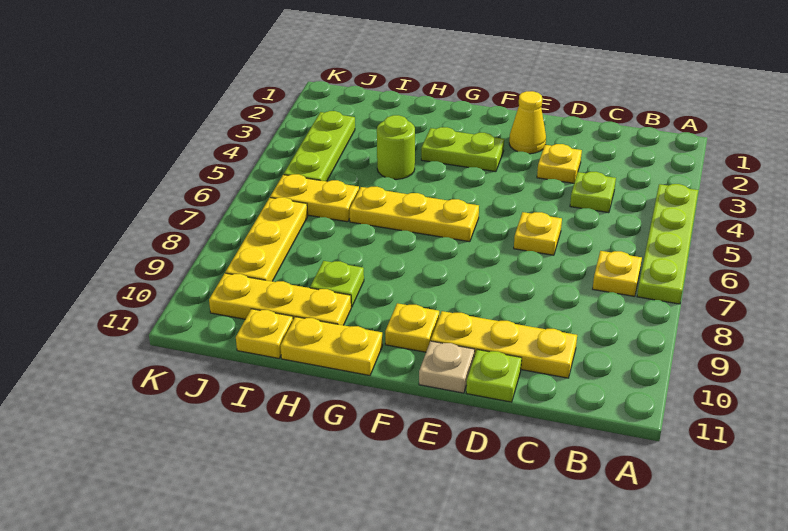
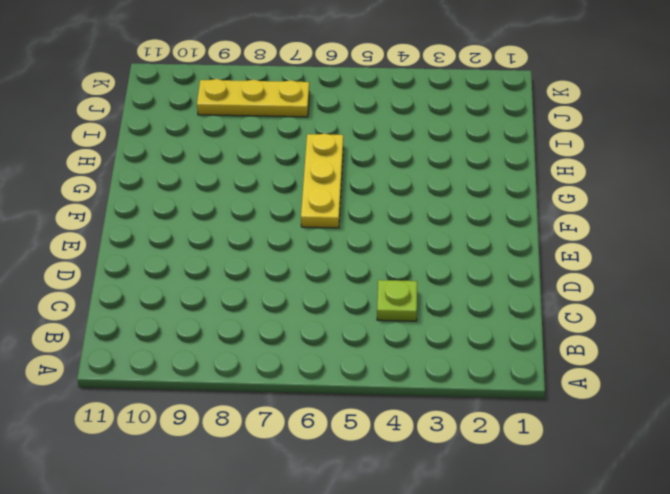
none -> lime plate A4:A7 level 1
none -> yellow plate B7 level 1
none -> yellow plate C10:E10 level 1

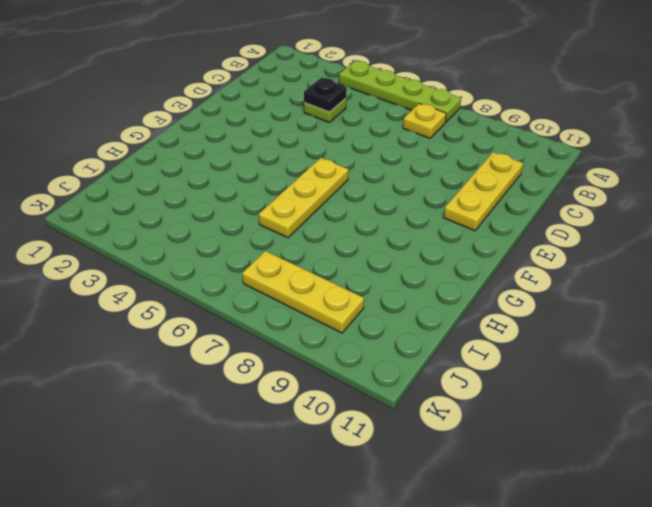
black plate C4 level 2 -> none
none -> yellow plate D3 level 1
none -> yellow plate D6 level 1
none -> lime plate D11 level 1

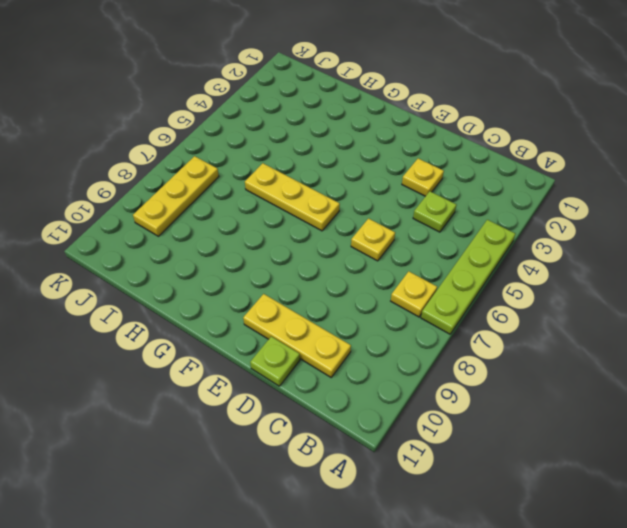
none -> yellow cone E2 level 1
none -> tan plate E11 level 1
none -> lime plate F3:G3 level 1

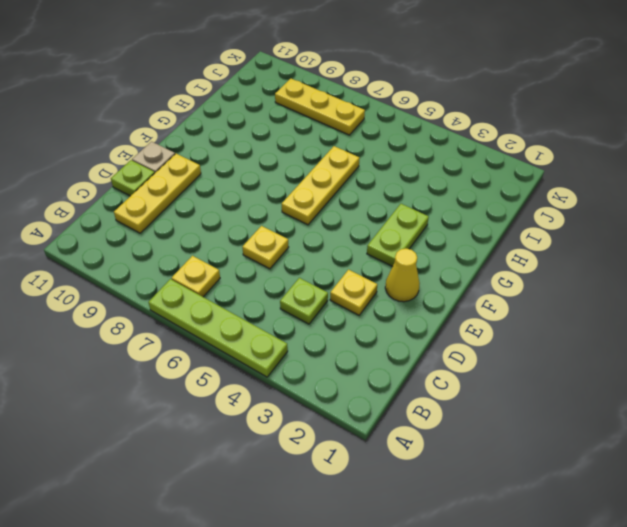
none -> yellow plate F10 level 1
none -> yellow plate G11:H11 level 1
none -> lime round brick H4 level 1

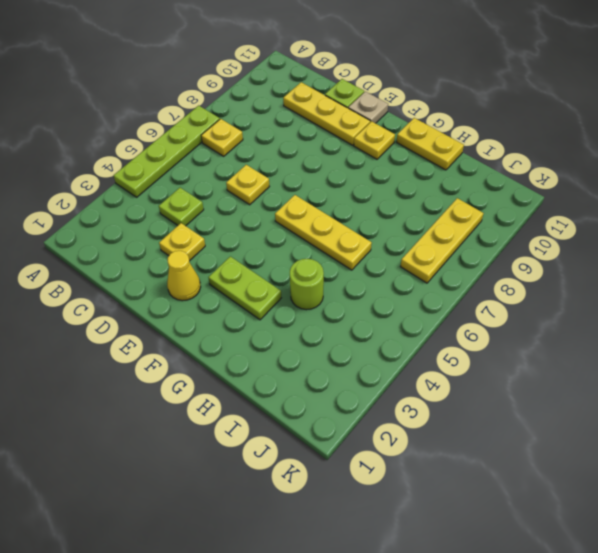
none -> lime plate H9 level 1
none -> yellow plate H10:J10 level 1
none -> yellow plate I6:J6 level 1

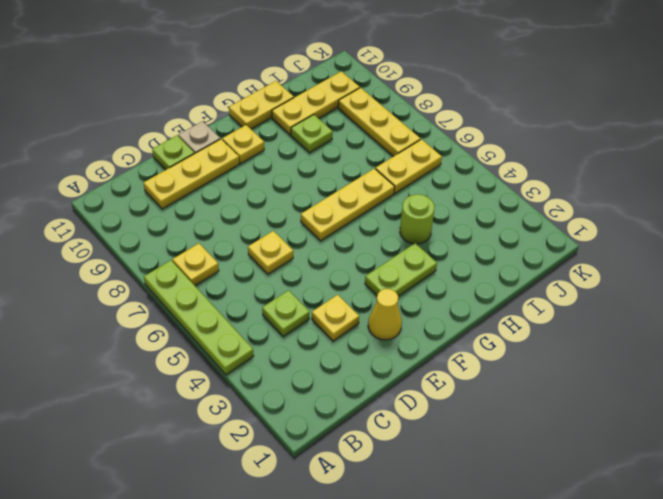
none -> yellow plate I11 level 1
none -> lime plate J3:J5 level 1

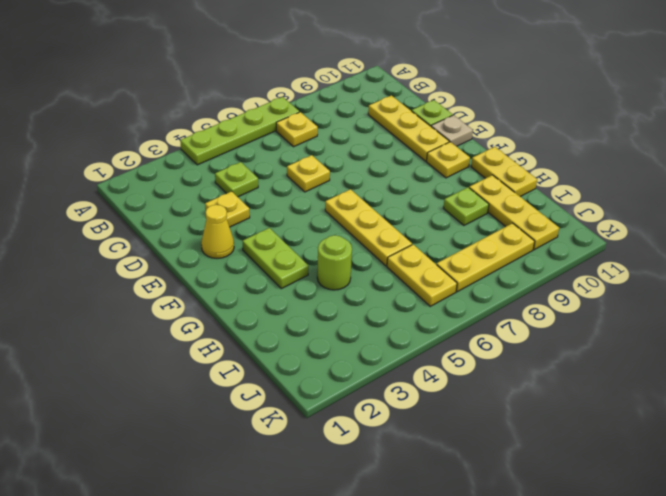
none -> yellow plate I11 level 1
none -> lime plate J3:J5 level 1

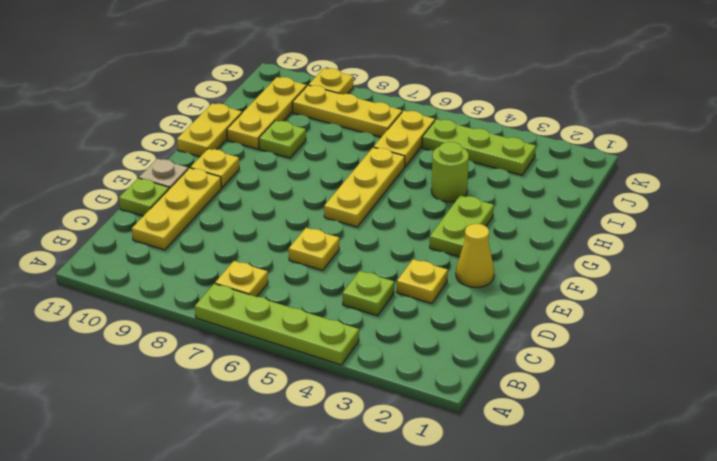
yellow plate K9 level 1 -> yellow plate I11 level 1

